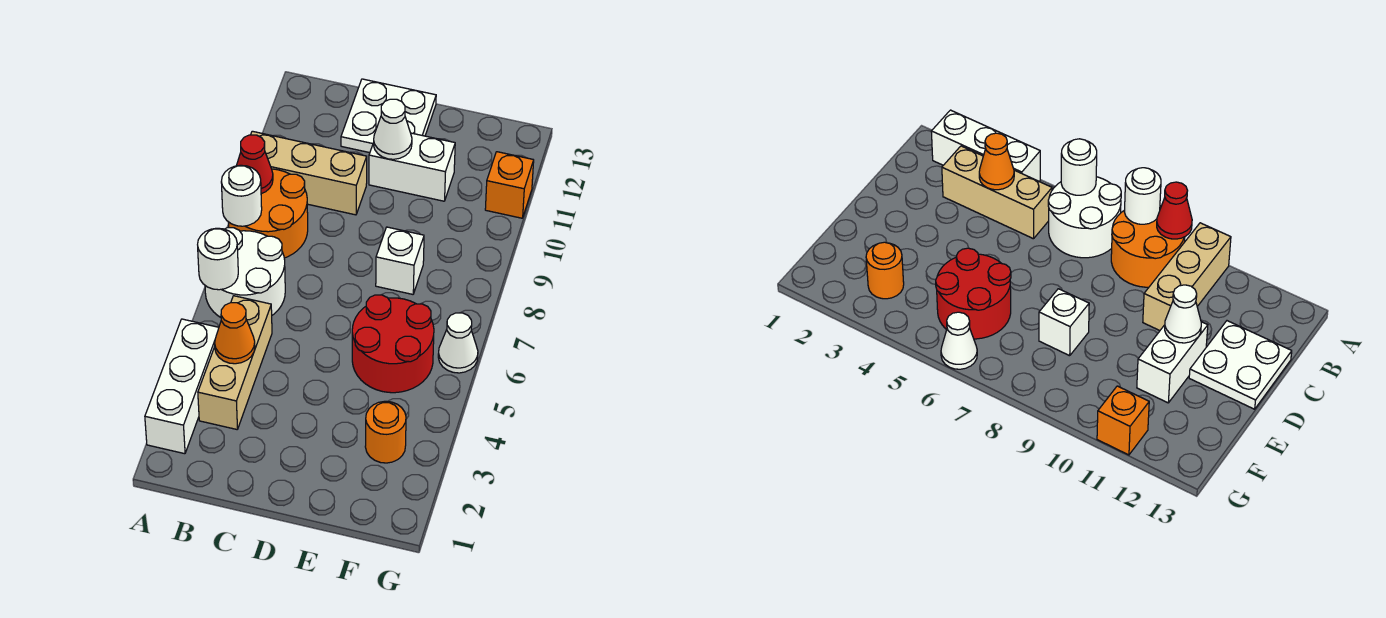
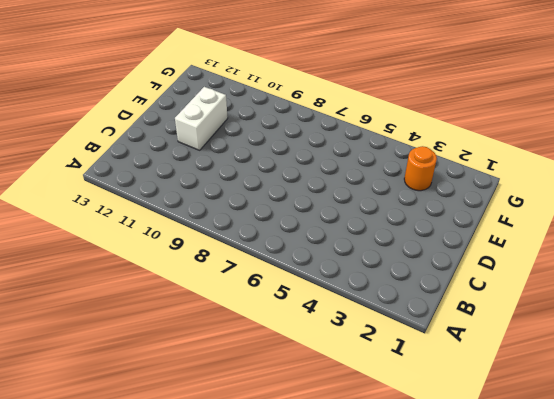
none -> white brick A2:A4 level 1
none -> white round brick A6:B7 level 1
none -> orange round brick A8:B9 level 1

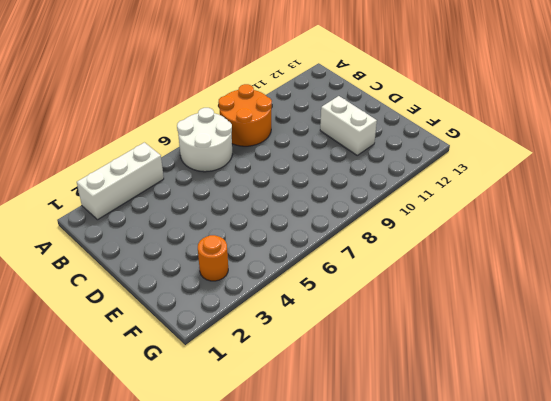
none -> tan brick A10:C10 level 1
none -> tan brick B3:B5 level 1
none -> white plate C12:D13 level 1

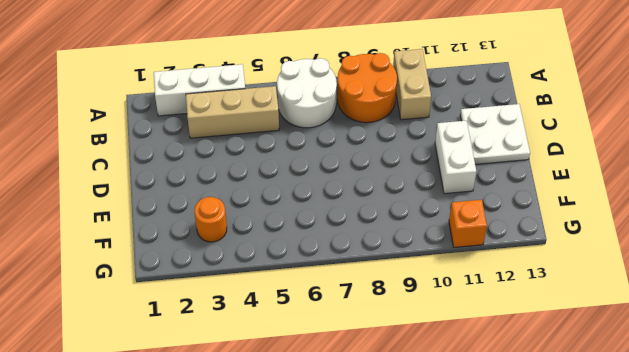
tan brick A10:B10 level 1 -> tan brick A10:C10 level 1
none -> red round brick E5:F6 level 1
none -> white brick E8 level 1
none -> white cone G6 level 1

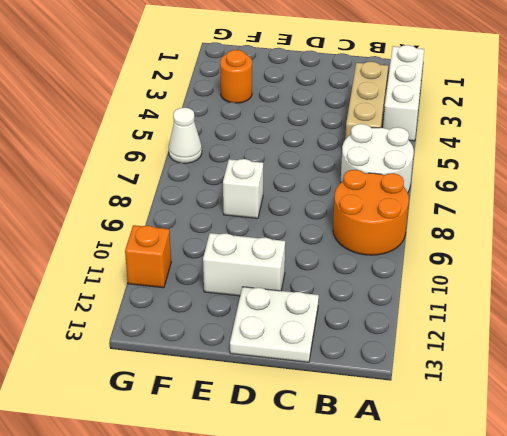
none -> tan brick A10:C10 level 1
none -> red round brick E5:F6 level 1
none -> white round brick A6 level 2

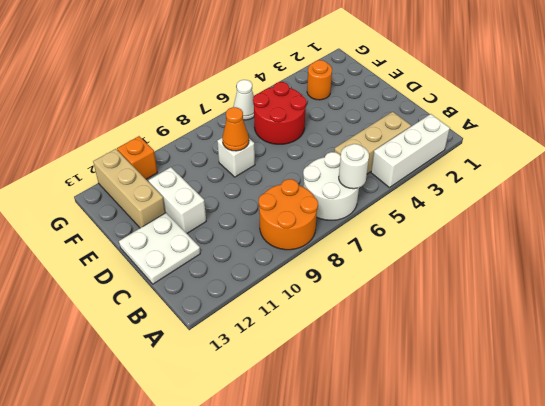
orange cone E8 level 2 -> orange cone B4 level 2
tan brick E12:G12 level 1 -> tan brick A10:C10 level 1
none -> white round brick A8 level 2
none -> red cone A9 level 2
none -> white cone D11 level 2

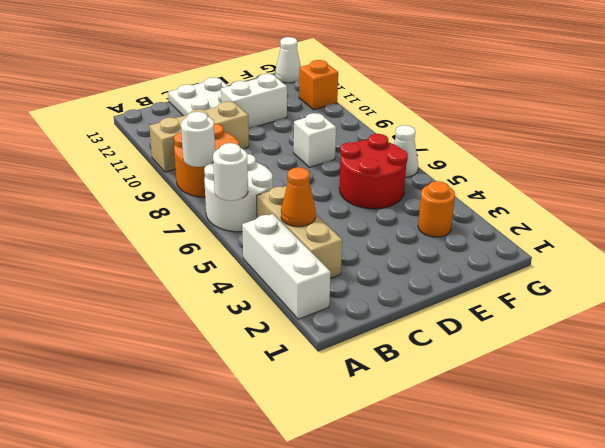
white cone G13 level 1 -> white cone D11 level 2
none -> red cone A9 level 2

